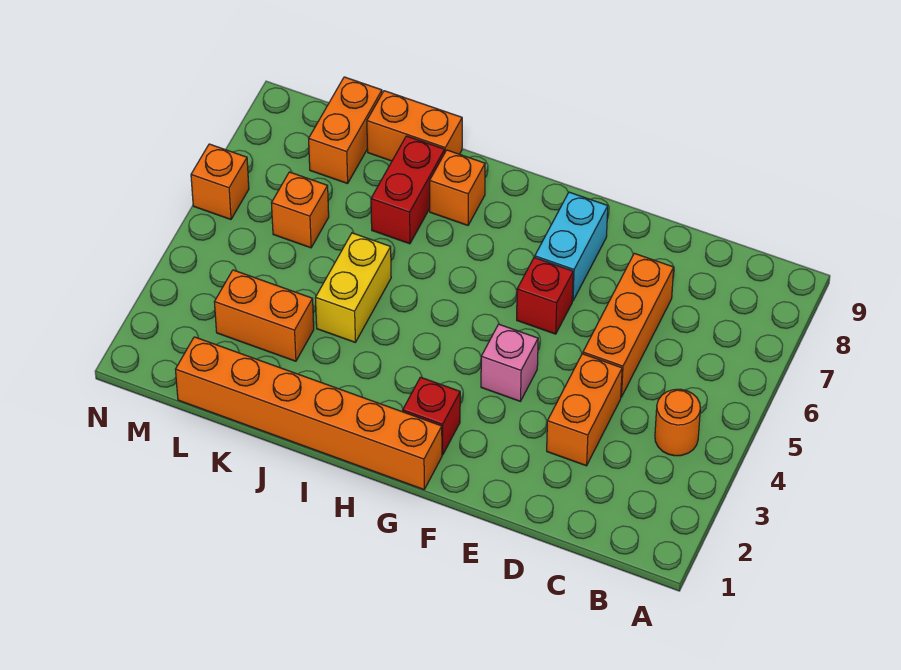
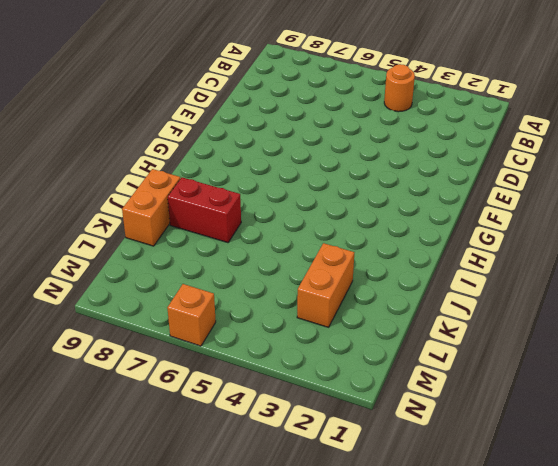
none -> orange brick D3:D4 level 1
none -> orange brick D5:D7 level 1
none -> pink brick F4 level 1

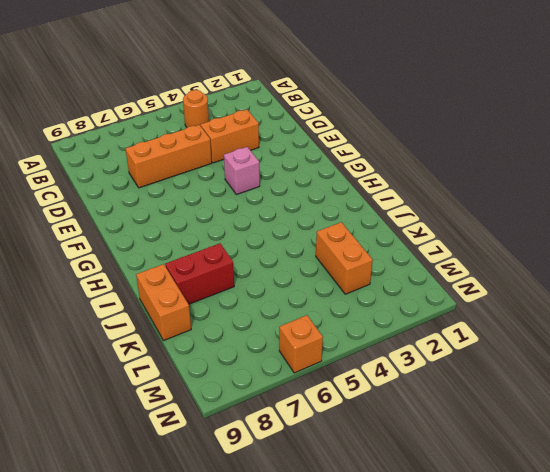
none -> red brick F6 level 1
none -> cyan brick F7:F8 level 1
none -> orange brick G1:L1 level 1

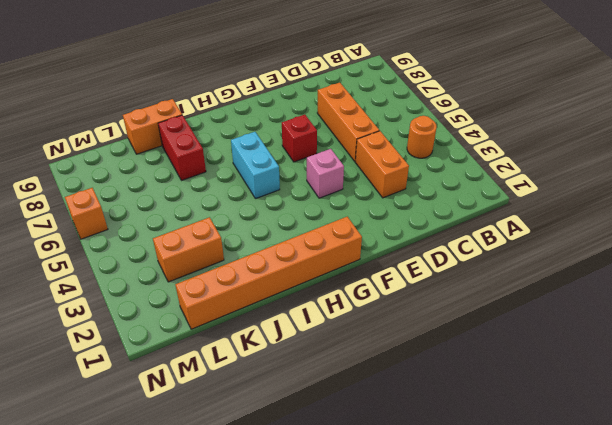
cyan brick H5:H6 level 1 -> cyan brick F7:F8 level 1
none -> red brick G2 level 1
none -> orange brick I8 level 1
none -> yellow brick J4:J5 level 1

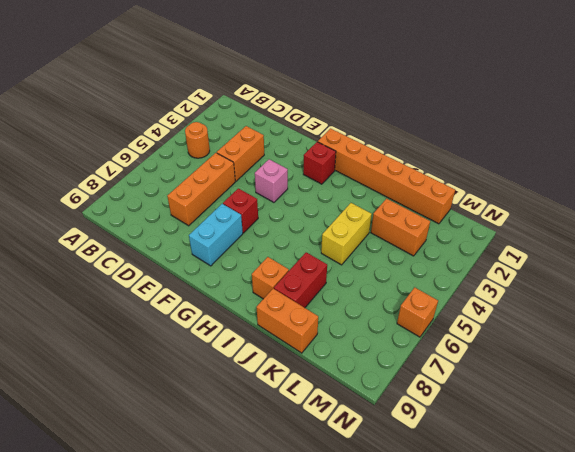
none -> orange brick L6 level 1
none -> orange brick L8:L9 level 1

